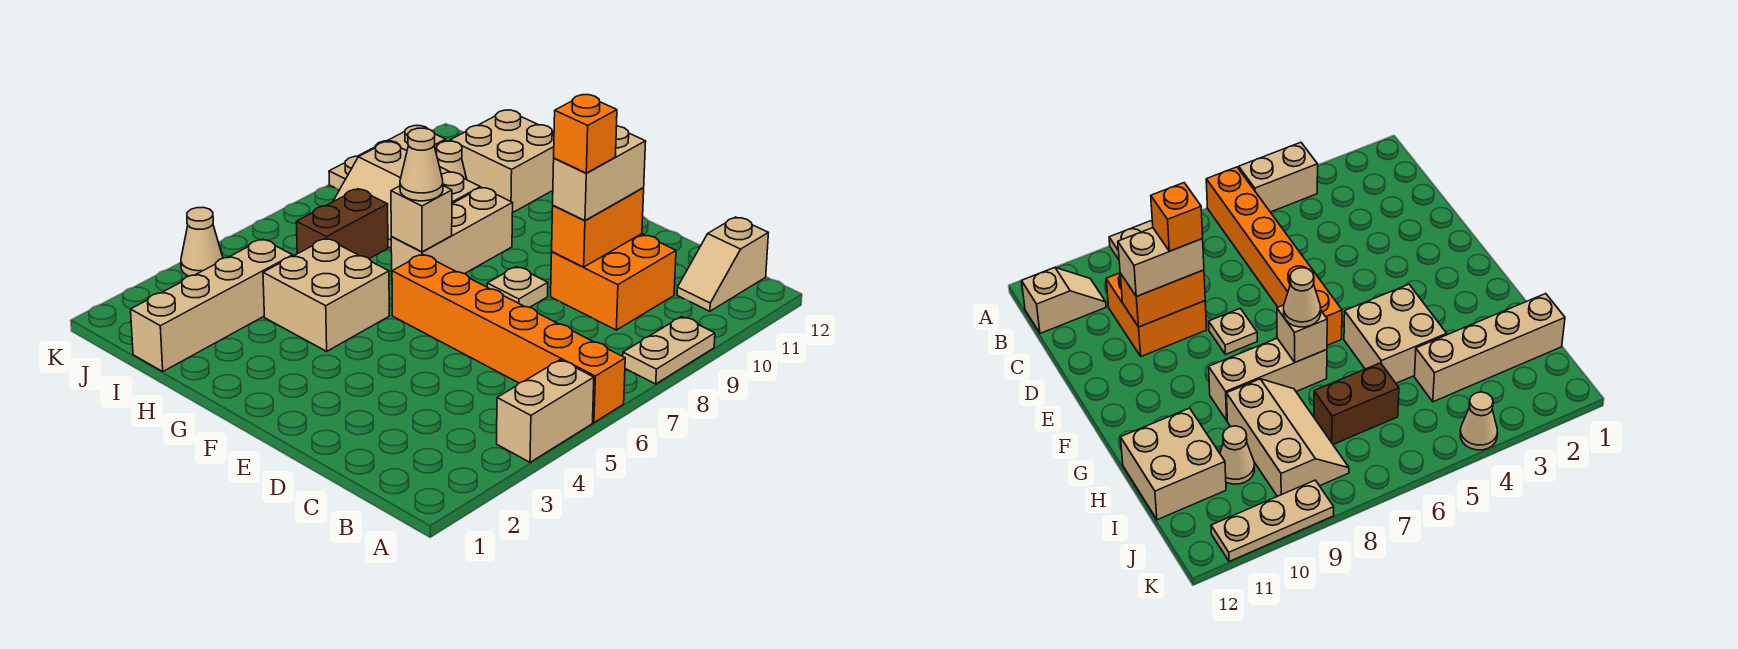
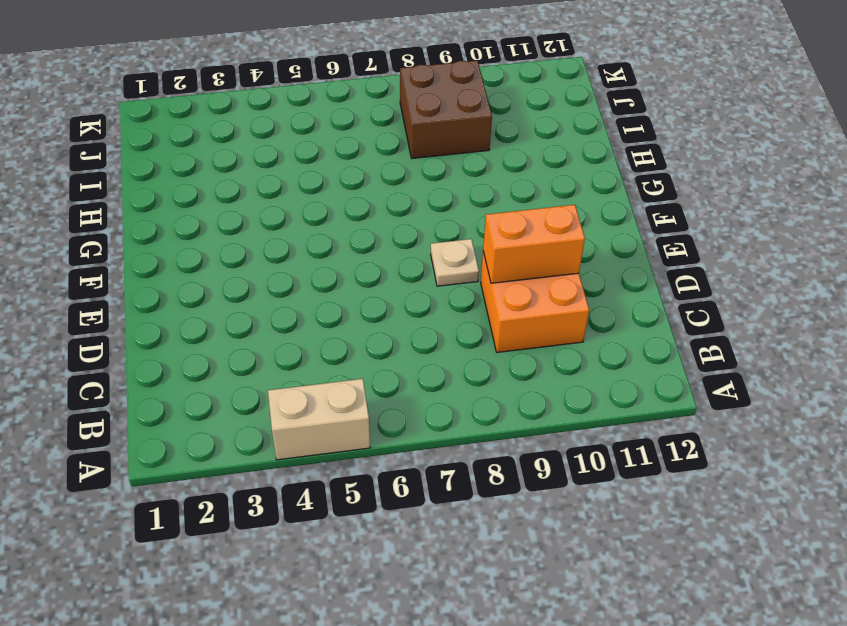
brown brick I8:J9 level 1 -> tan slope H8:J9 level 1 top 9
none -> orange brick A6:F6 level 1
none -> tan plate A8:A9 level 1
none -> tan slope B11:B12 level 1 top 12

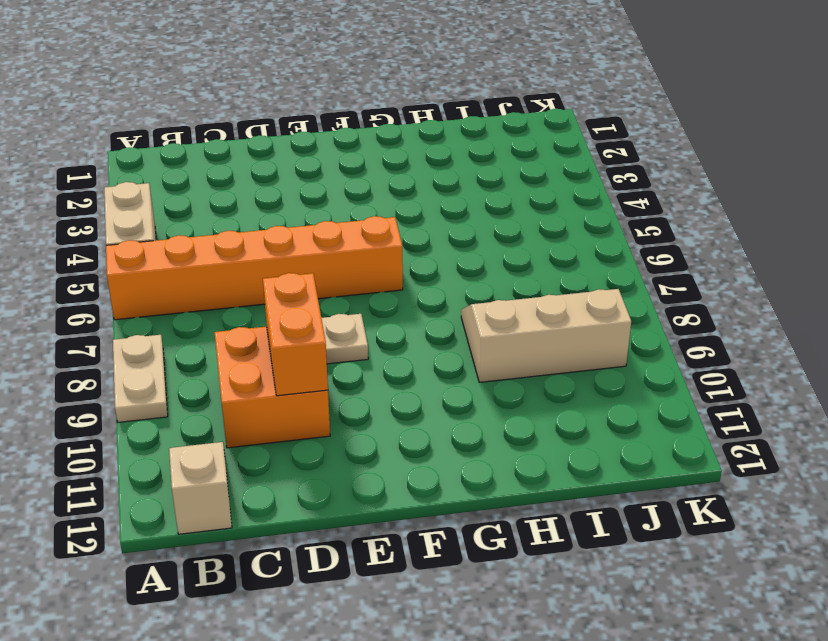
none -> tan brick G4:H5 level 1
none -> tan brick G7:G9 level 1
none -> tan brick H11:I12 level 1

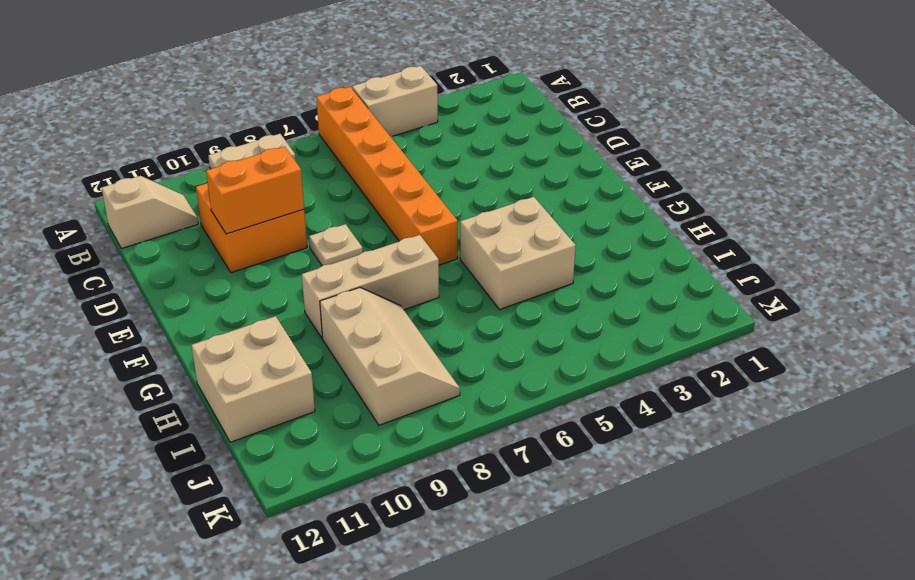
none -> tan brick I1:I4 level 1
none -> brown brick I6:I7 level 1
none -> tan cone I10 level 1

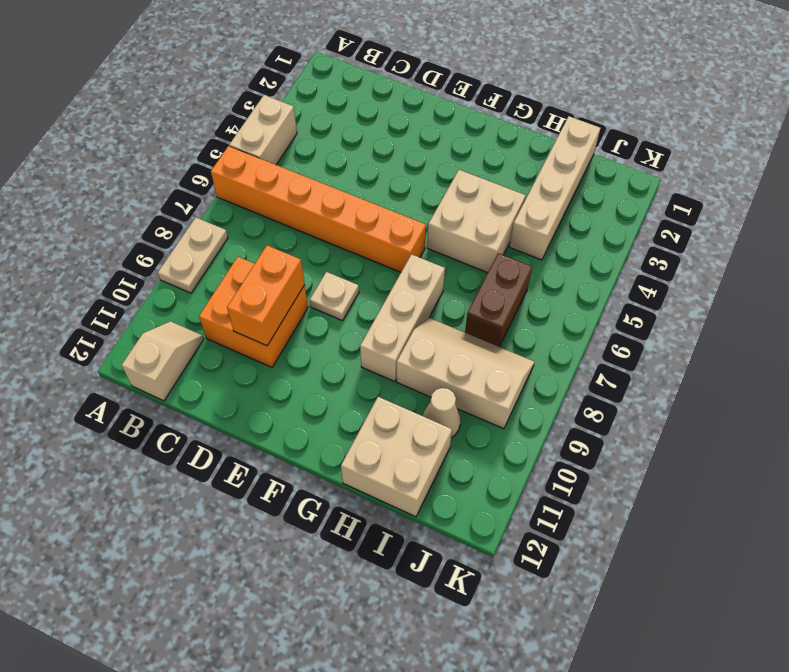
none -> tan cone K4 level 1
none -> tan plate K9:K11 level 1
none -> tan brick G7 level 2

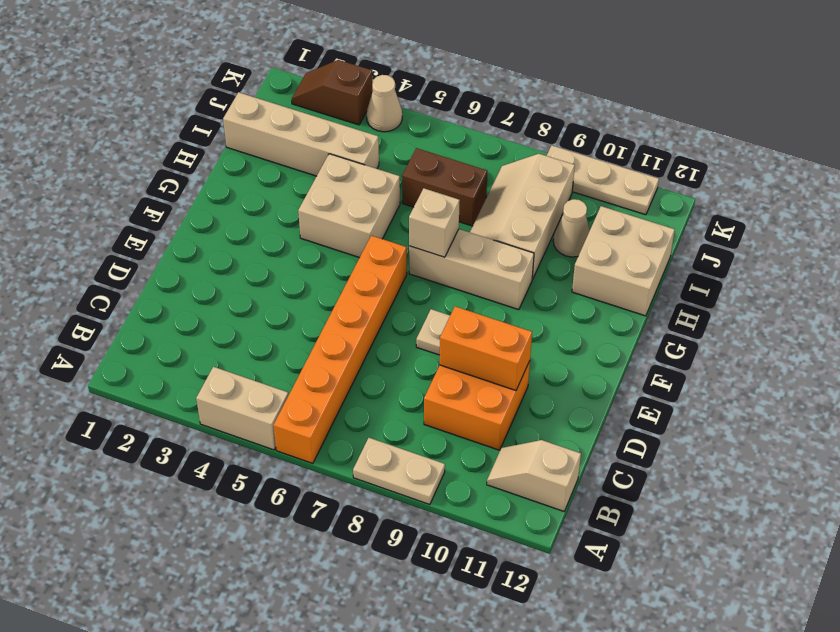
brown slope K2:K3 level 1 top 3 -> none
none -> tan brick D9:D10 level 3
none -> tan cone G7 level 3
none -> orange brick D9 level 4

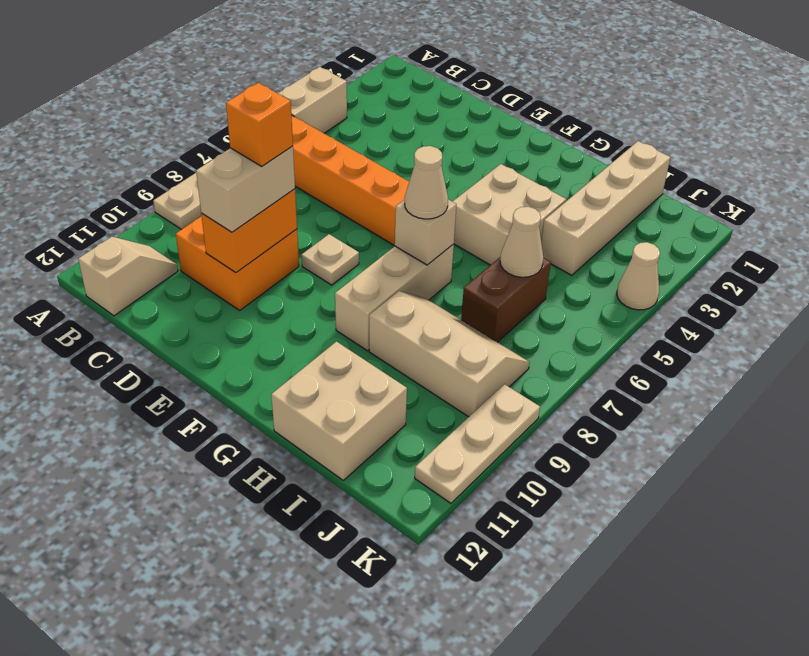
tan cone I6 level 2 -> tan cone I10 level 1

